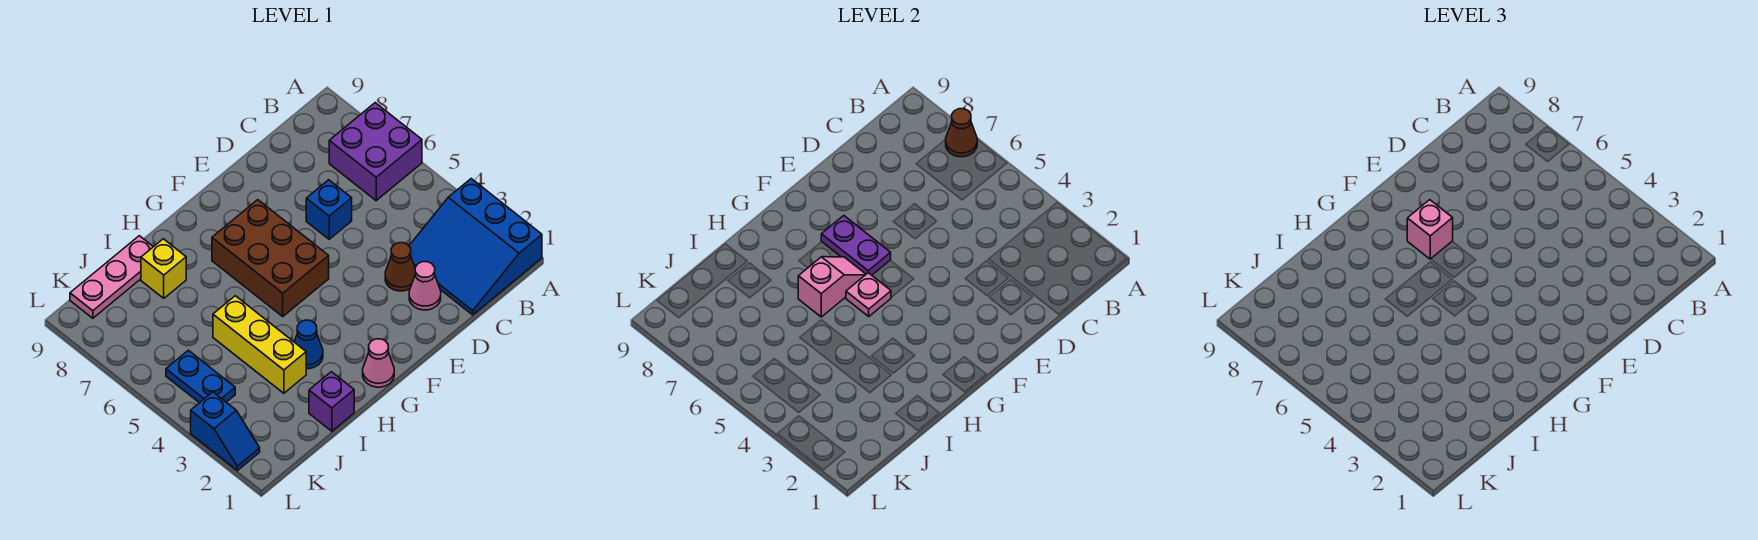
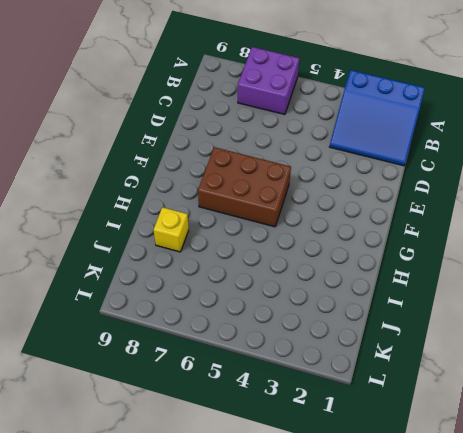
none -> pink cone D2 level 1
none -> brown cone D3 level 1
none -> blue brick D6 level 1

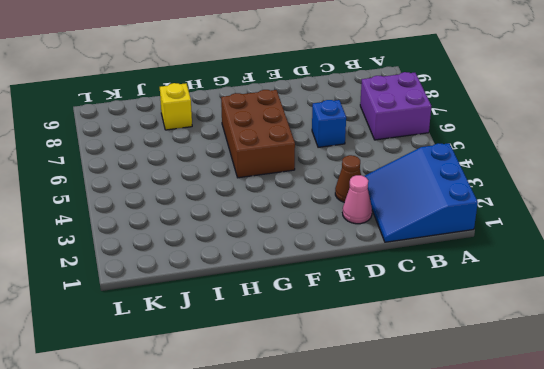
none -> pink cone G1 level 1
none -> blue cone H3 level 1
none -> purple brick I1 level 1

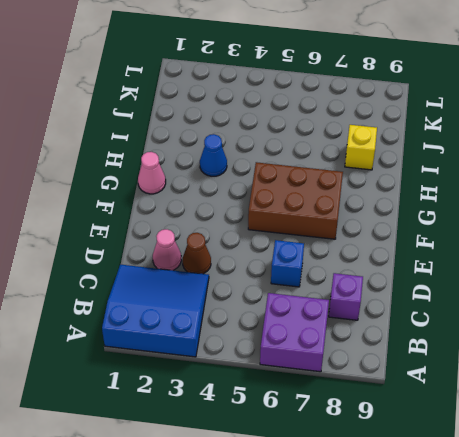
purple brick C8 level 1 -> purple brick I1 level 1
none -> yellow brick I3:I5 level 1
none -> pink plate I9:K9 level 1
none -> blue plate K4:K5 level 1

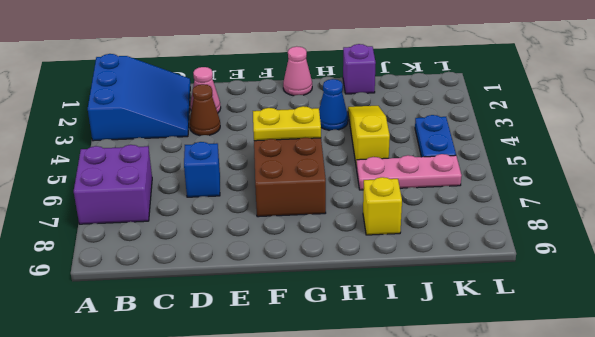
yellow plate F5:G5 level 2 -> pink plate G5 level 2
yellow slope I3:I5 level 1 top 5 -> yellow brick I3:I5 level 1
pink plate I6:K6 level 1 -> pink plate I9:K9 level 1
none -> blue slope L2:L3 level 1 top 3
none -> brown cone A7 level 2
none -> purple plate F6:F7 level 2

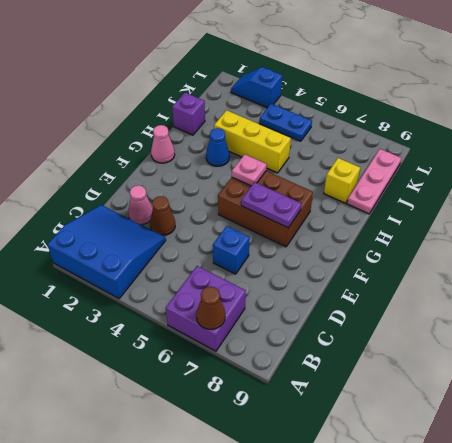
none -> pink slope G6:H6 level 2 top H
none -> pink brick F7 level 3

